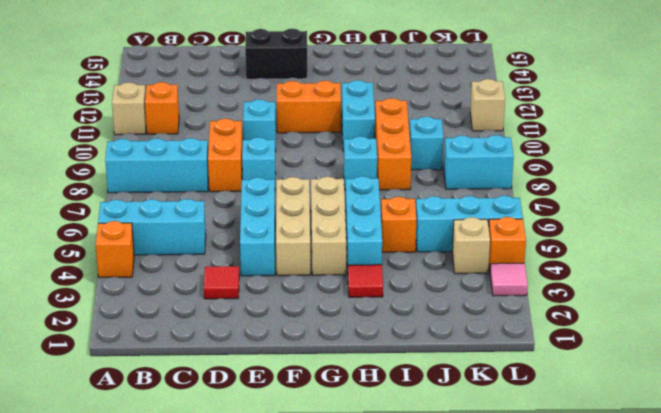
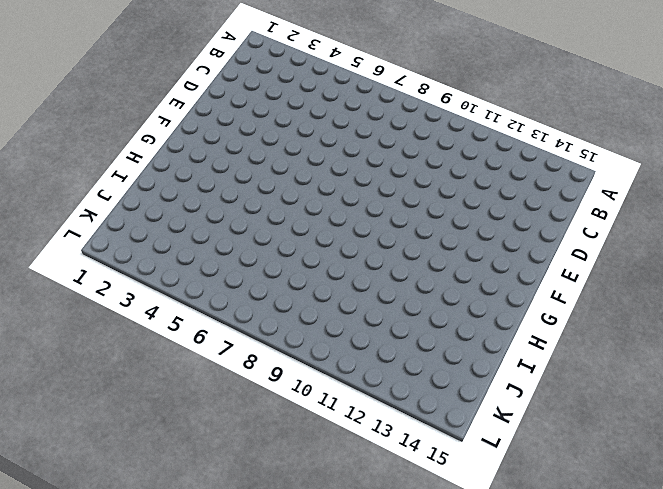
none -> orange brick A4 level 1
none -> cyan brick A5:C5 level 1
none -> cyan brick A8:C8 level 1

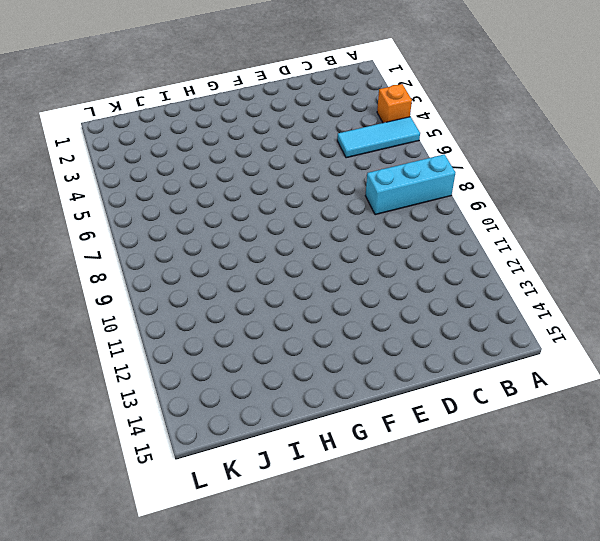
cyan tile A5:C5 level 1 -> cyan brick A5:C5 level 1
none -> tan brick A11 level 1
none -> orange brick B11 level 1
none -> red tile D3 level 1

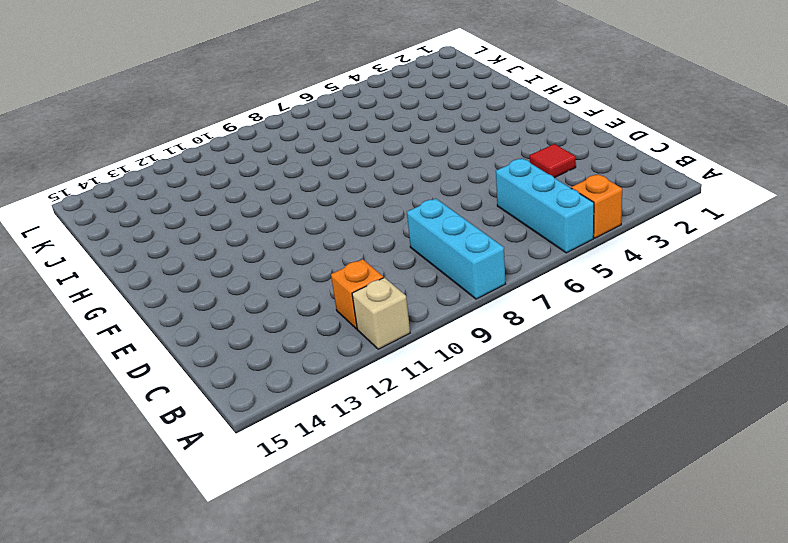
none -> orange brick D8:D9 level 1
none -> cyan brick E4:E6 level 1
none -> cyan brick E8 level 1

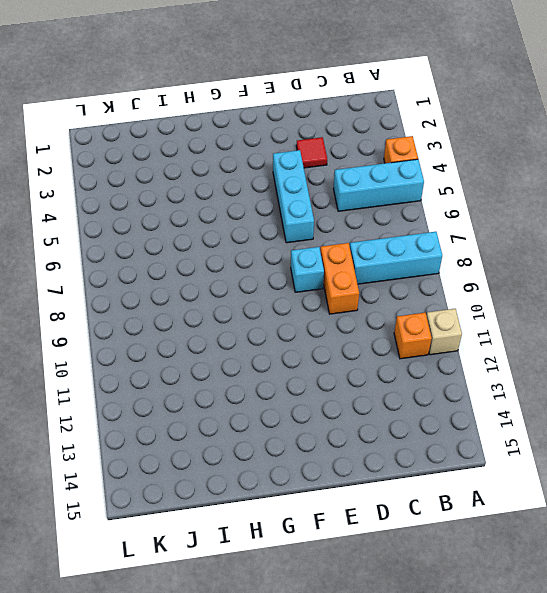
none -> cyan brick E10 level 1
none -> black brick E14:F14 level 1
none -> tan brick F4:F6 level 1

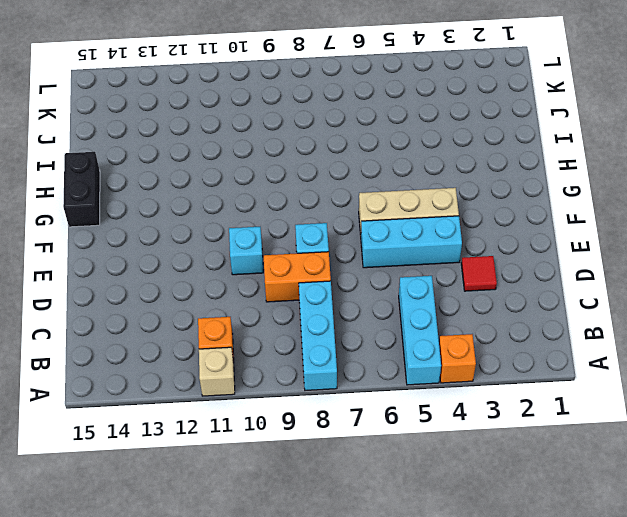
black brick G15:H15 level 1 -> black brick E14:F14 level 1
none -> orange brick F11:G11 level 1
none -> tan brick G4:G6 level 1
none -> red tile H3 level 1

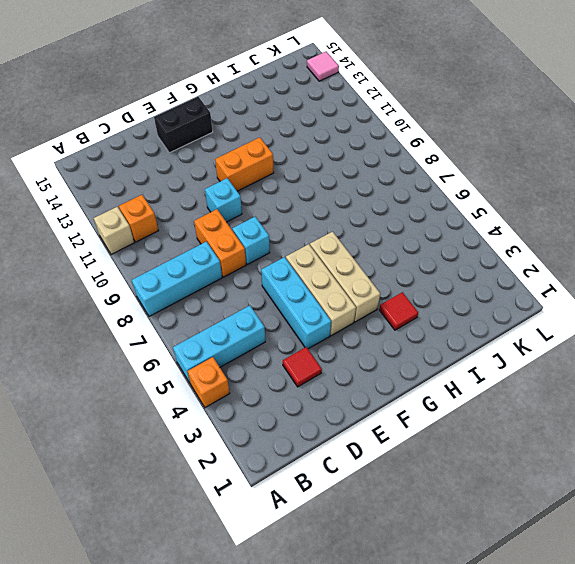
pink tile L14 level 1 -> pink tile L3 level 1
none -> cyan brick H4:H6 level 1
none -> cyan brick H8 level 1
none -> cyan brick H10:H11 level 1

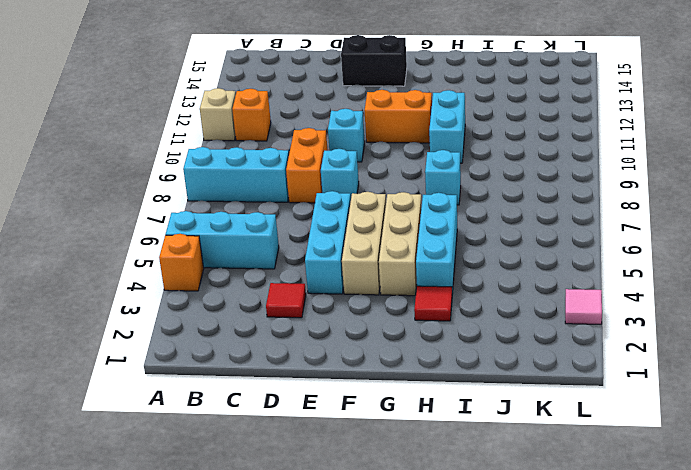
none -> orange brick I5 level 1
none -> orange brick I8:I10 level 1
none -> cyan brick J5:L5 level 1

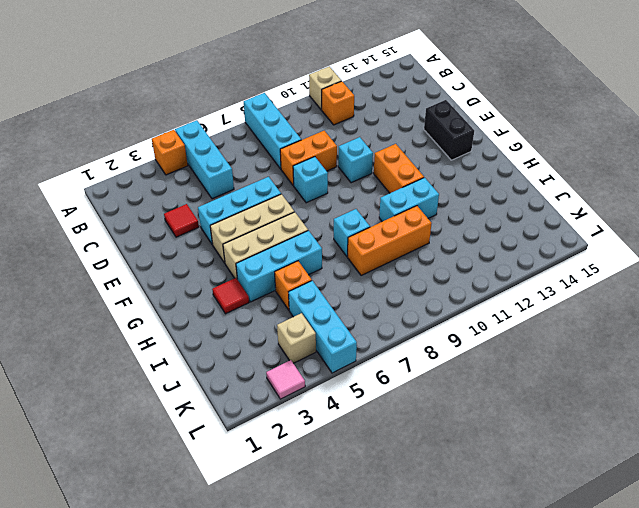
none -> cyan brick J9 level 1
none -> cyan brick K8:L8 level 1
none -> orange brick L4 level 1

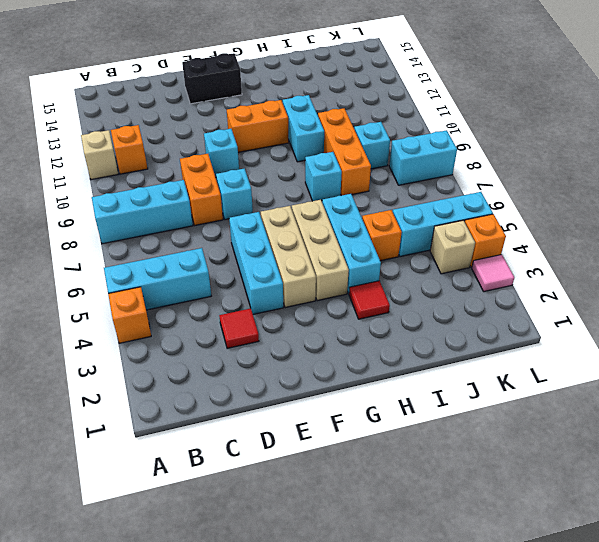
none -> tan brick L11 level 1

